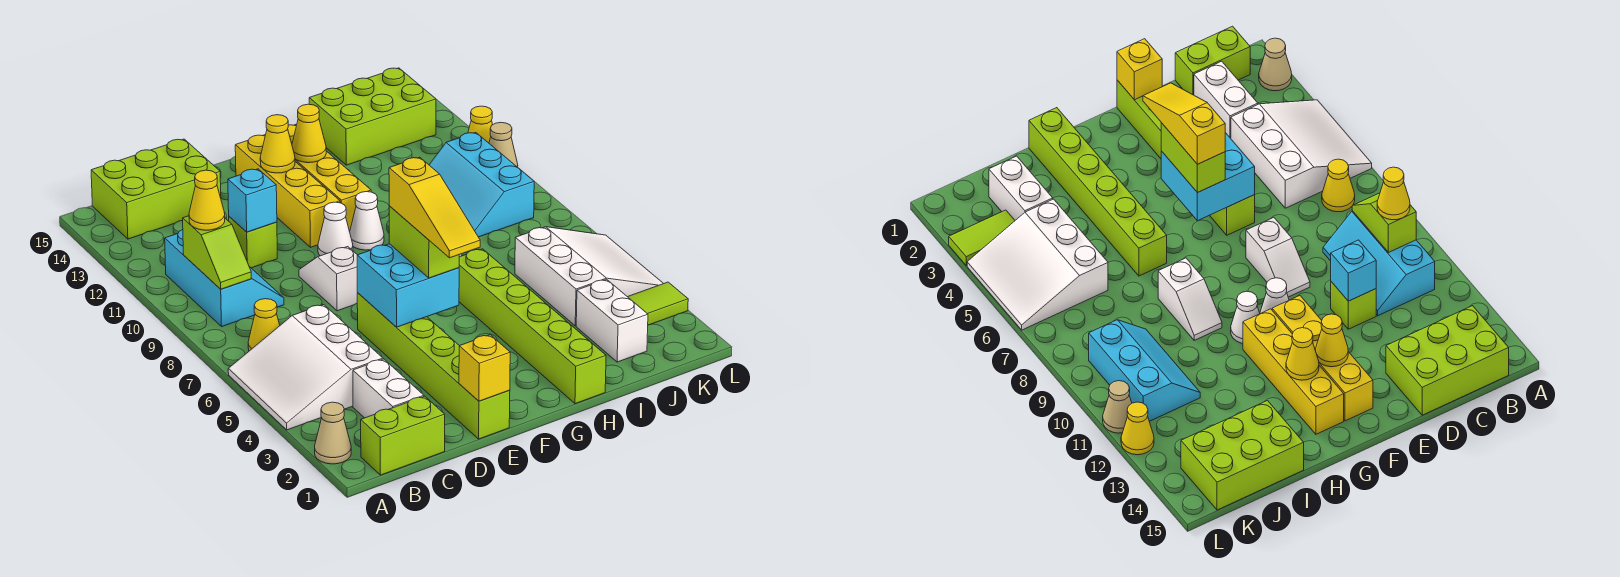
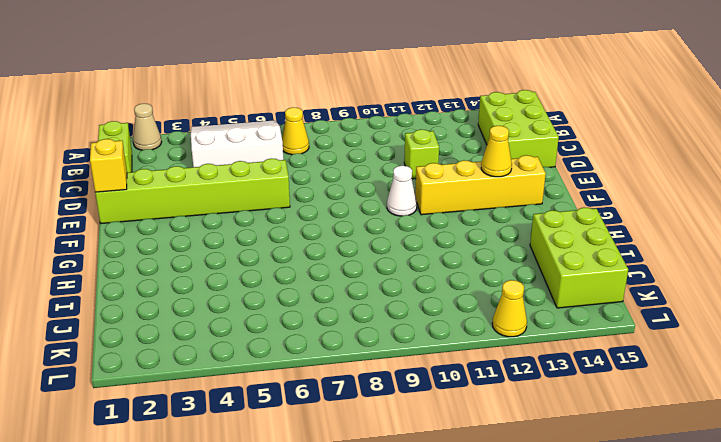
none -> cyan slope B9:C11 level 1 top B
none -> white brick C2:C3 level 1
none -> white slope E8:E9 level 1 top 8
none -> white cone G10 level 1

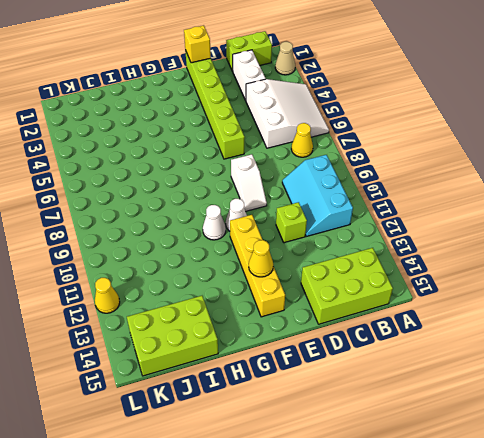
none -> yellow brick G11:G14 level 1
none -> lime brick H1:H6 level 1
none -> white slope H8:H9 level 1 top 8
none -> white brick J2:J3 level 1

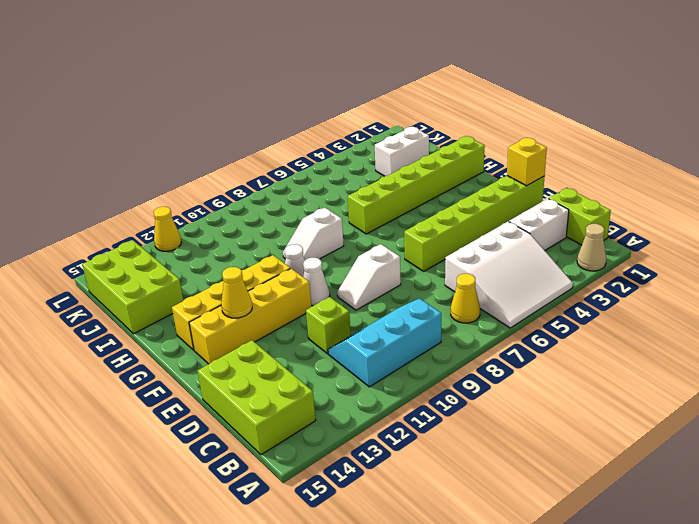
none -> white slope J4:L6 level 1 top J
none -> cyan slope J9:K11 level 1 top K
none -> lime tile K3:L3 level 1
none -> tan cone L11 level 1

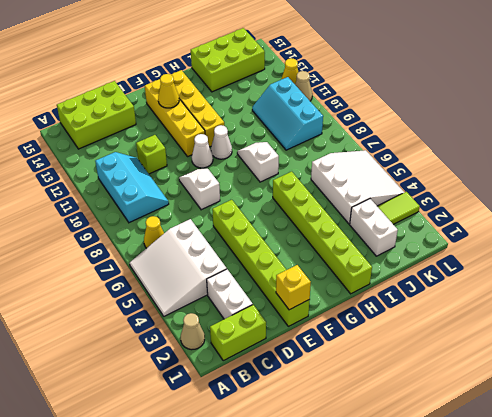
none -> lime slope B9:B10 level 2 top 10
none -> cyan brick D11 level 2
none -> cyan brick E5:F6 level 2
none -> yellow cone G13 level 2

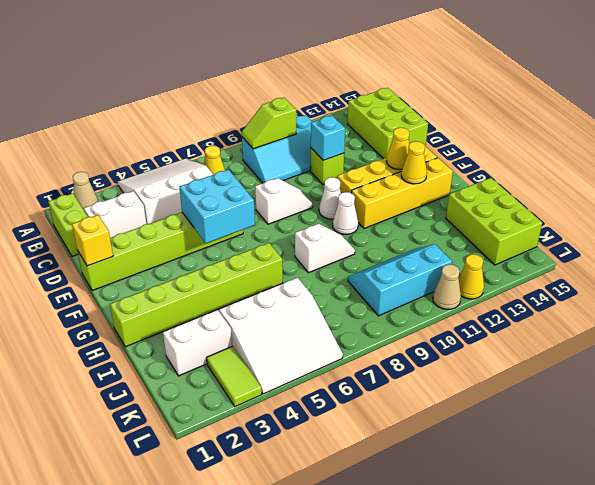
none -> yellow cone B10 level 3
none -> lime brick F5:F6 level 3
none -> yellow slope F4:F6 level 4 top 6

